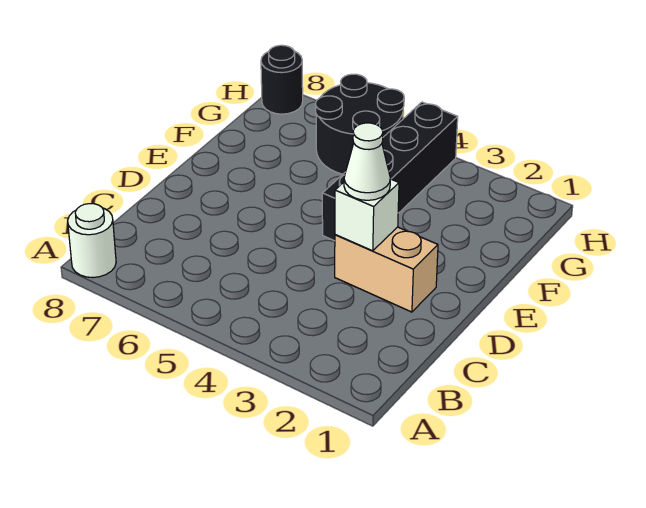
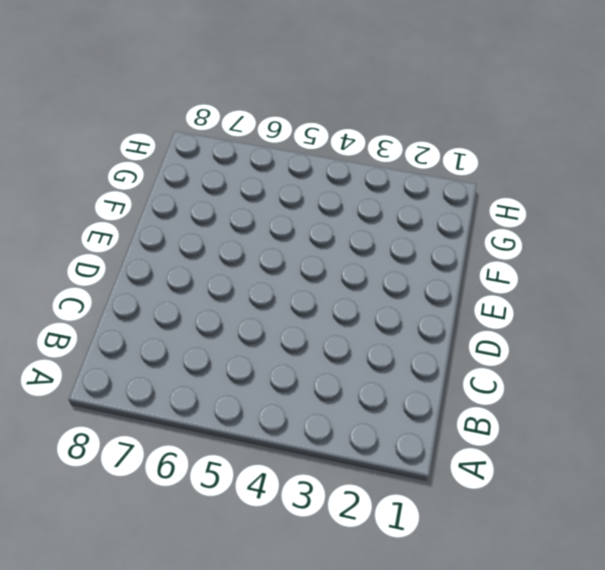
none -> white round brick A8 level 1
none -> tan brick D2:D3 level 1

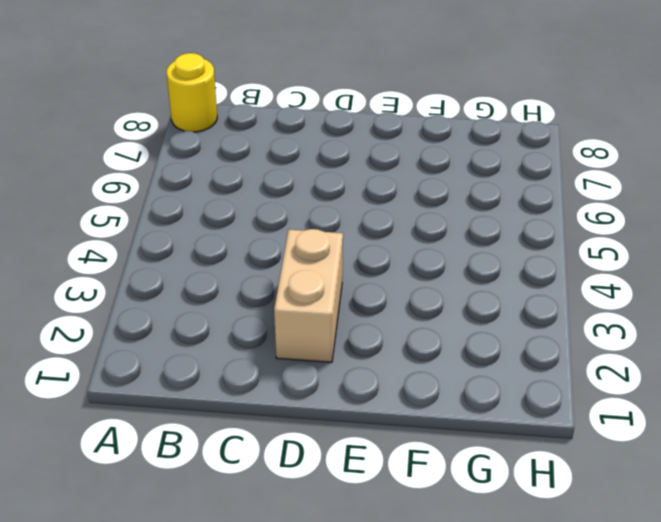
yellow round brick A8 level 1 -> white round brick A8 level 1
none -> black brick E4:H4 level 1
none -> black round brick G5:H6 level 1

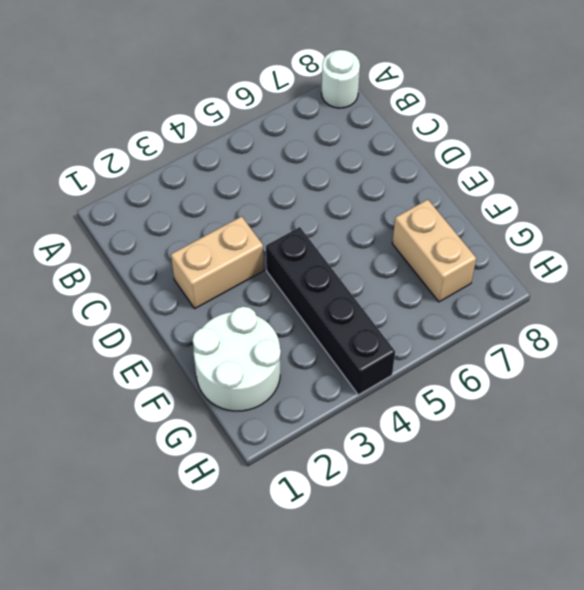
white round brick F1:G2 level 1 -> none
tan brick F7:G7 level 1 -> none
none -> black round brick G5:H6 level 1
none -> black round brick H8 level 1

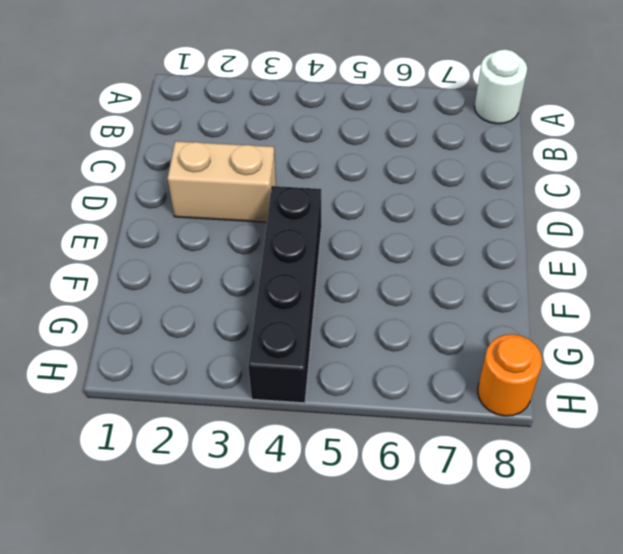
orange round brick H8 level 1 -> black round brick H8 level 1
none -> black round brick G5:H6 level 1
none -> white brick D3 level 2

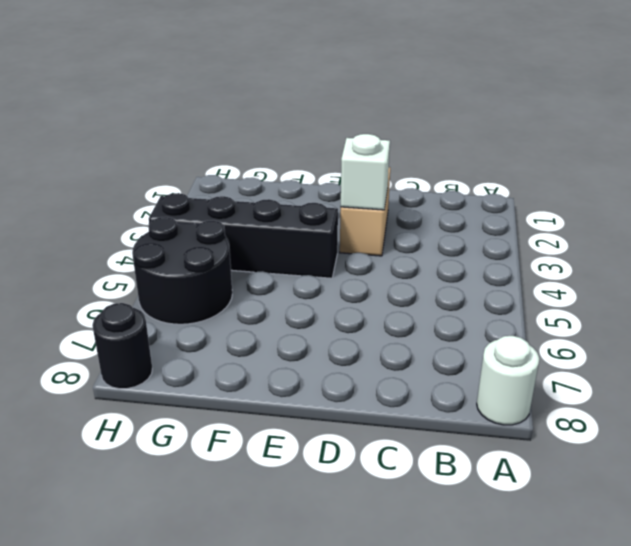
none -> white cone D3 level 3

